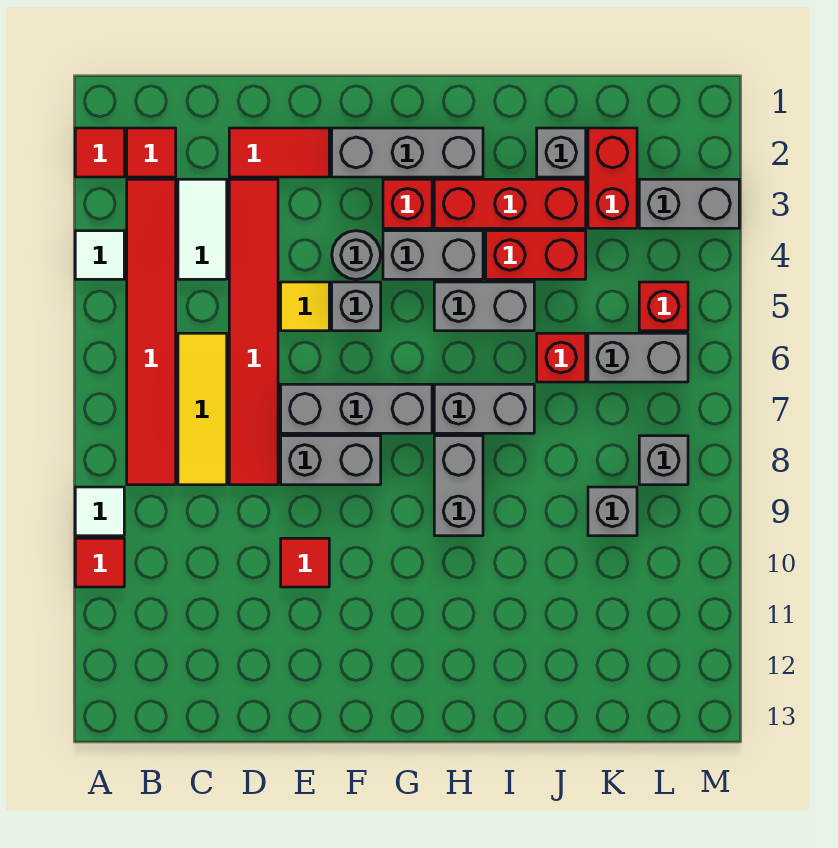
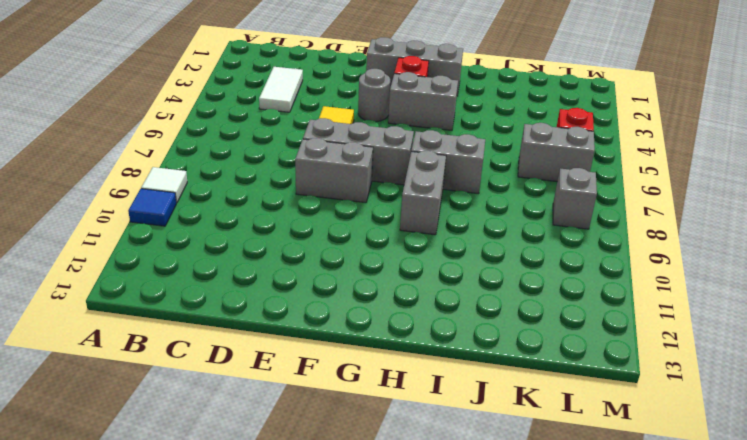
blue tile A10 level 1 -> red tile A10 level 1
none -> red tile A2 level 1
none -> white tile A4 level 1
none -> red tile B2 level 1
none -> red tile B3:B8 level 1

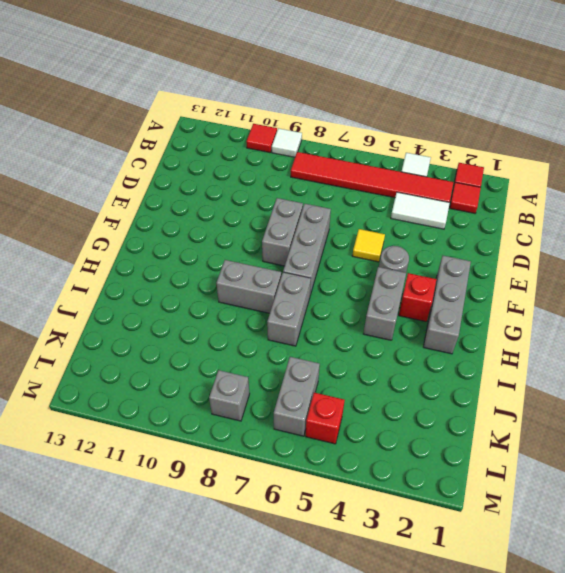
none -> yellow tile C6:C8 level 1
none -> red tile D2:E2 level 1
none -> red tile D3:D8 level 1
none -> red tile E10 level 1

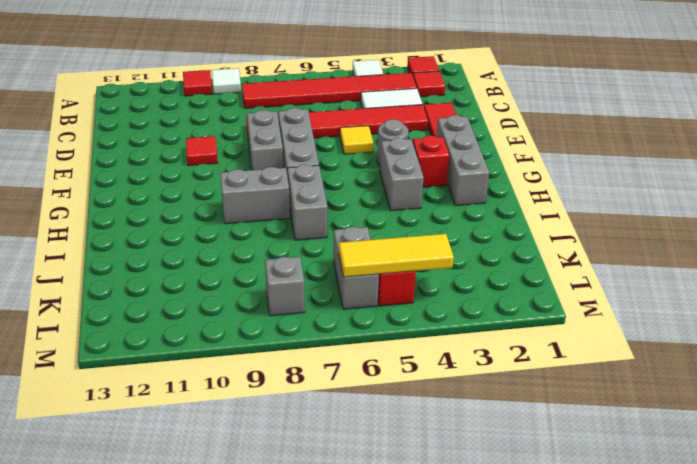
yellow tile L4:L6 level 2 -> yellow tile C6:C8 level 1
none -> grey brick F5 level 1
none -> red brick H3:J3 level 1
none -> grey brick H5:I5 level 1
none -> red brick I4:J4 level 1

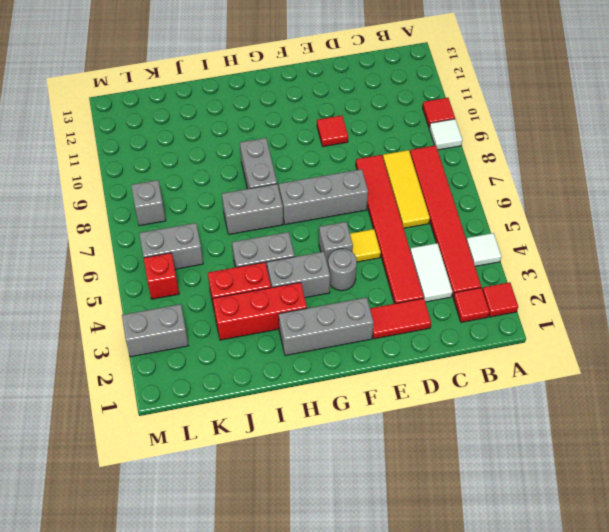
none -> grey brick E8:F8 level 1
none -> red brick G3 level 1
none -> grey brick J2 level 1
none -> red brick J6 level 1

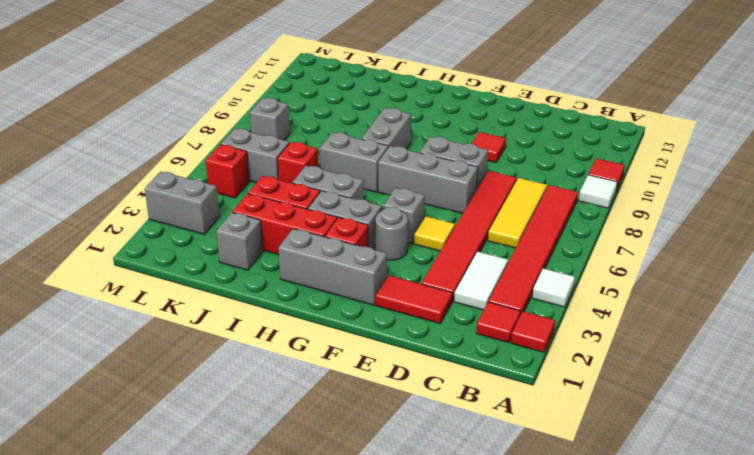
none -> red brick K2:K3 level 1
none -> grey brick K9 level 1

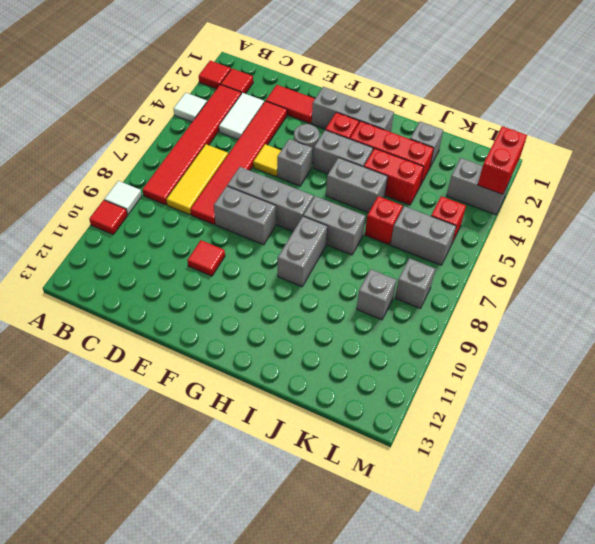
red brick M2:M3 level 2 -> red brick K2:K3 level 1

